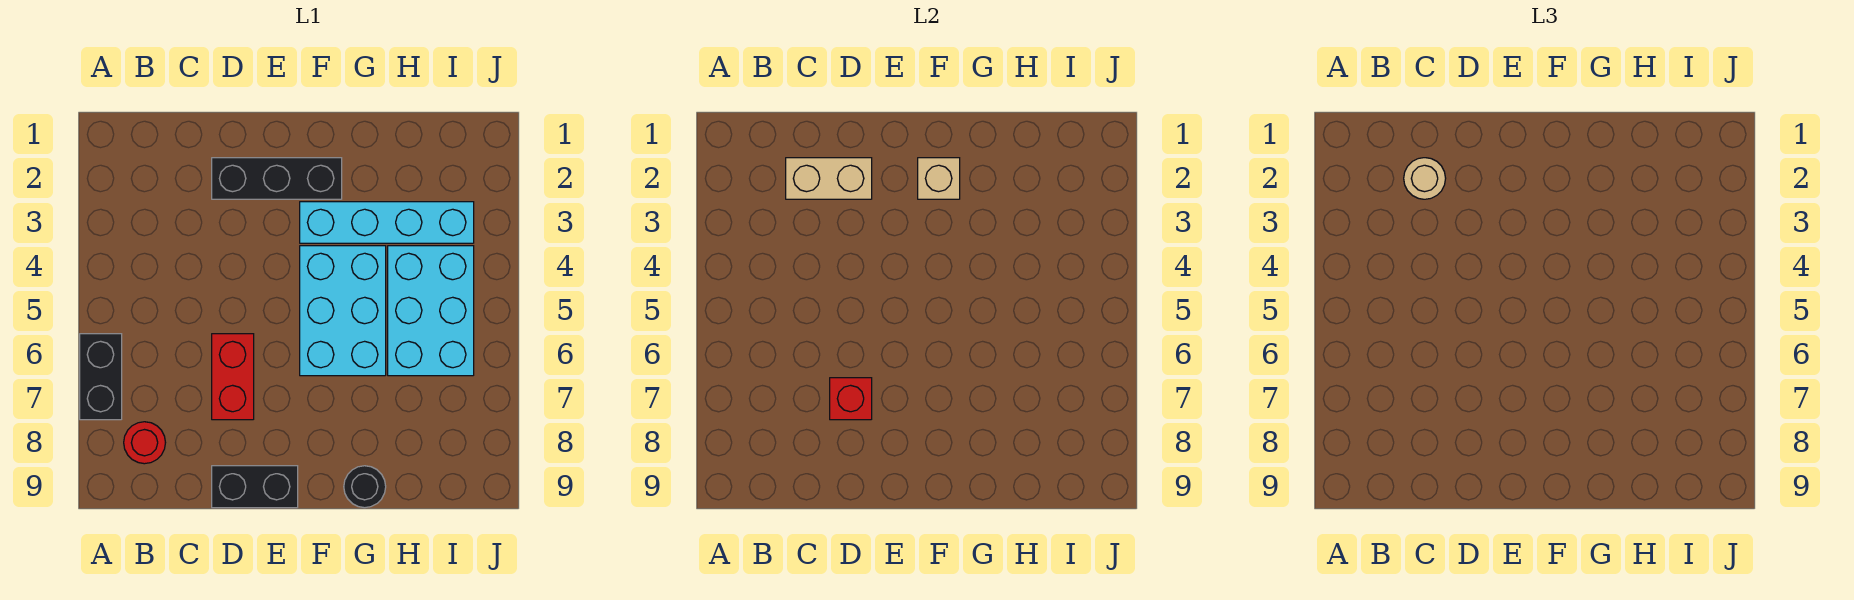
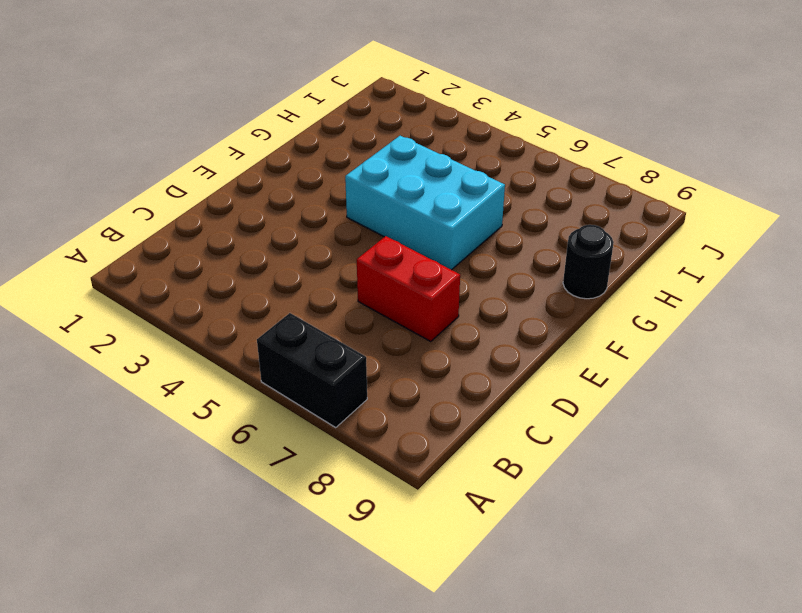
none -> red round brick B8 level 1
none -> black brick D2:F2 level 1
none -> black brick D9:E9 level 1

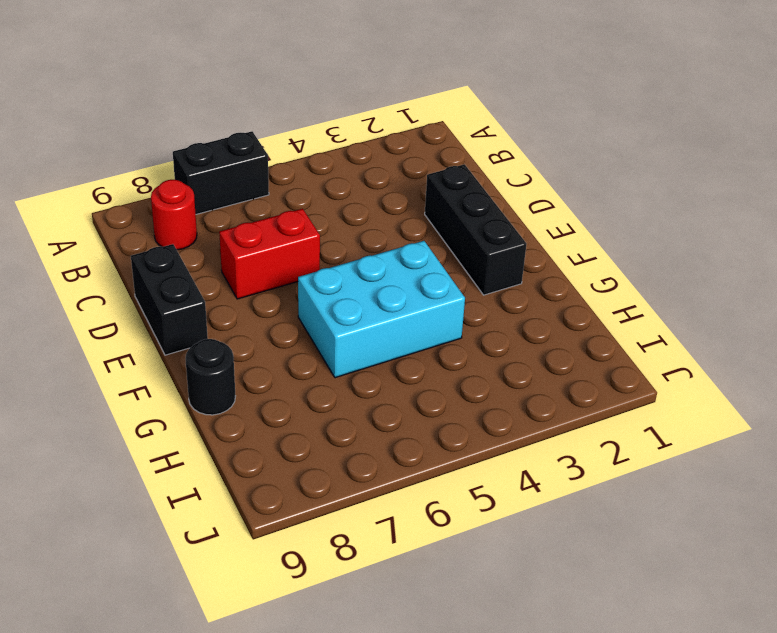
none -> cyan brick F3:I3 level 1
none -> cyan brick H4:I6 level 1
none -> tan brick C2:D2 level 2

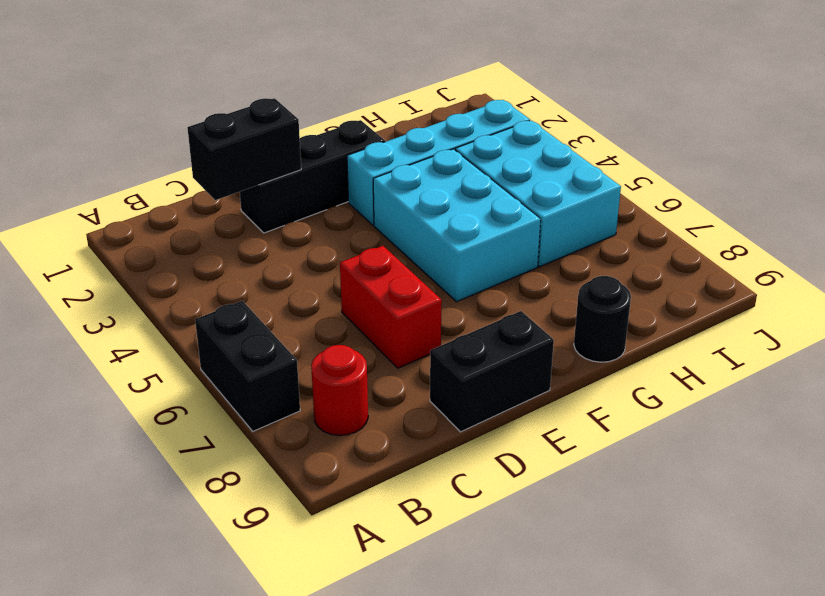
black brick C2:D2 level 2 -> tan brick C2:D2 level 2
none -> red brick D7 level 2
none -> tan brick F2 level 2
none -> tan round brick C2 level 3

